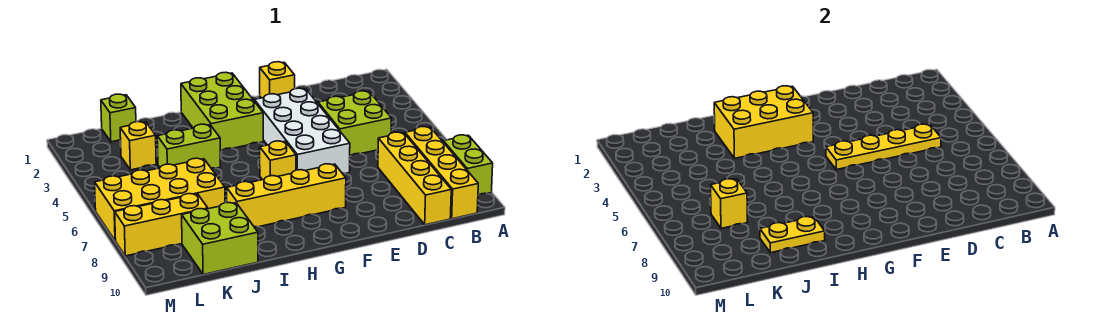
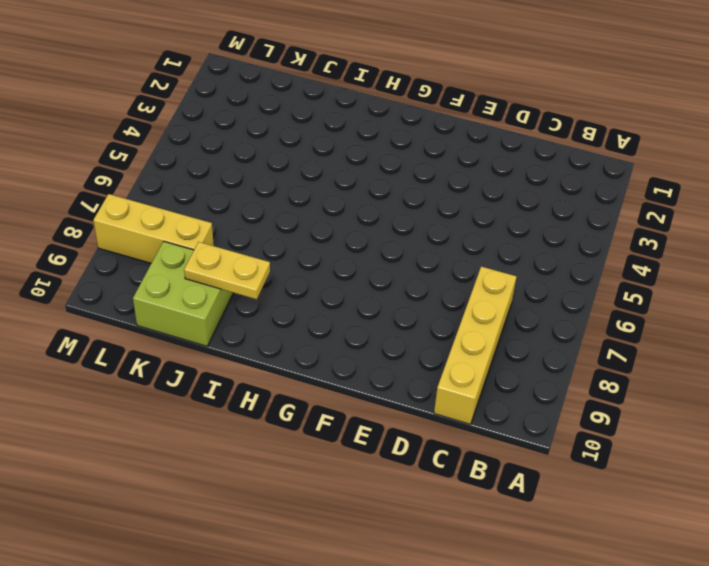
none -> lime brick A8:A9 level 1
none -> yellow brick B7:B10 level 1
none -> lime brick C4:D5 level 1

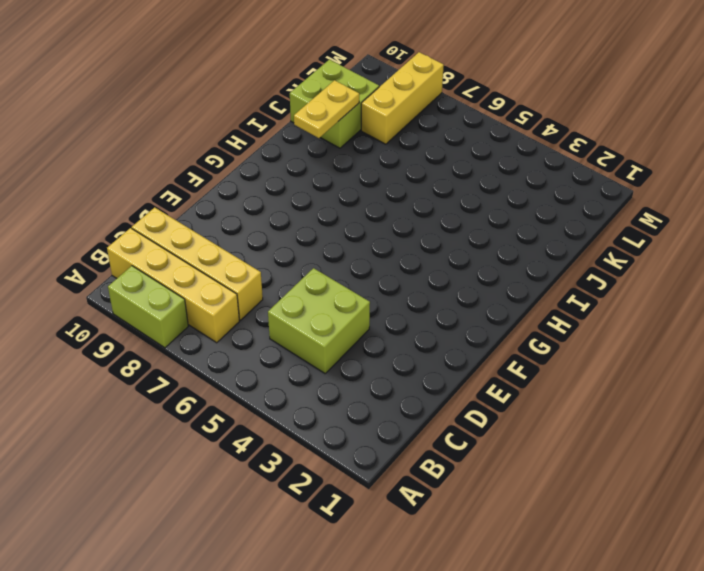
none -> yellow brick E1 level 1
none -> white brick E3:F6 level 1
none -> yellow brick F8:I8 level 1

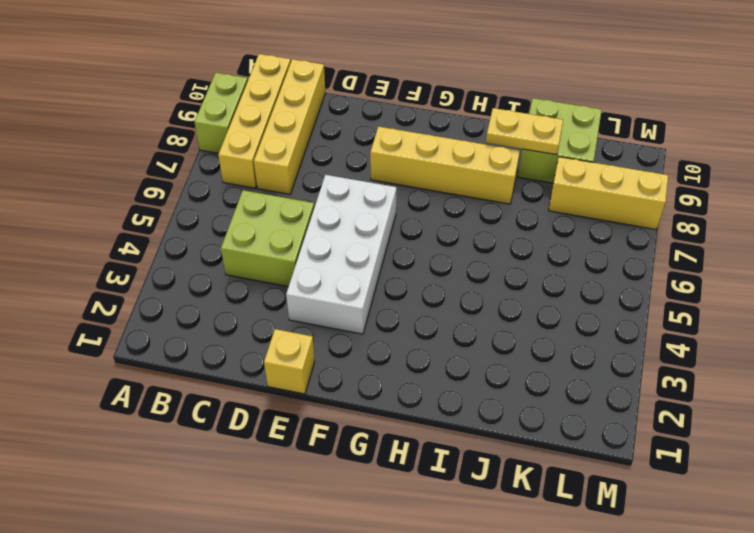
none -> lime brick G1:H3 level 1
none -> yellow brick G6 level 1
none -> lime brick I4:J4 level 1

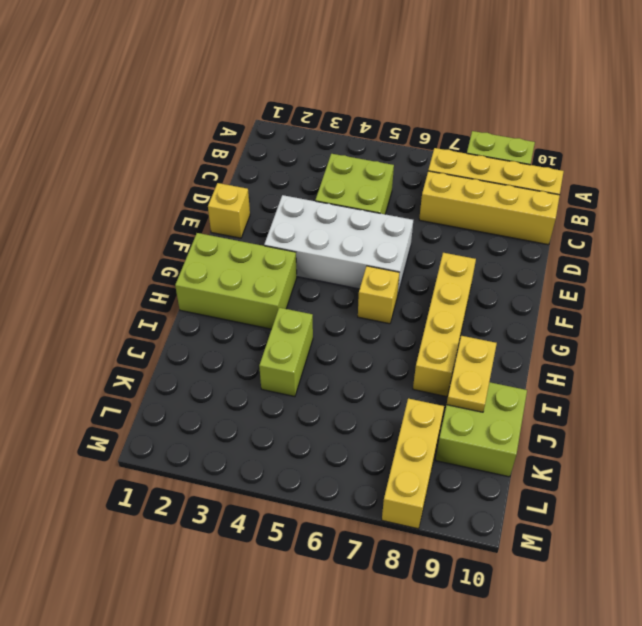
none -> yellow brick J6:M7 level 1
none -> lime brick K1 level 1
none -> yellow brick K3 level 1

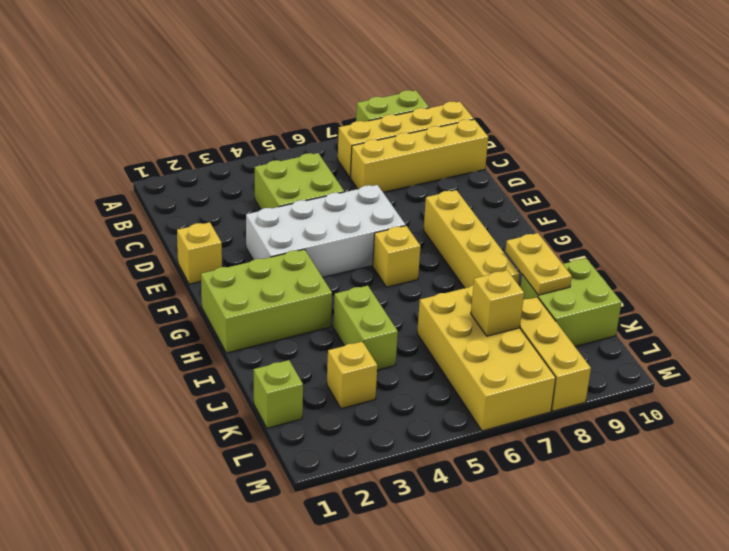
none -> yellow plate C5:F5 level 2
none -> yellow brick G2:I3 level 2

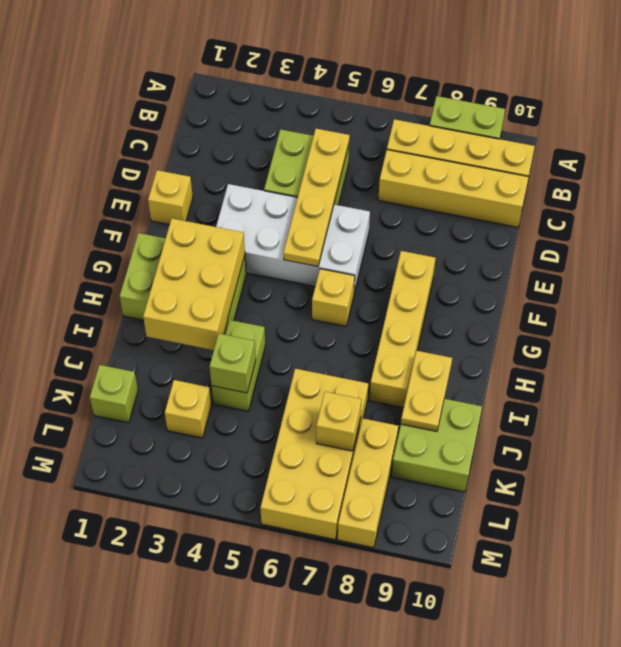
lime brick J4 level 2 -> none

